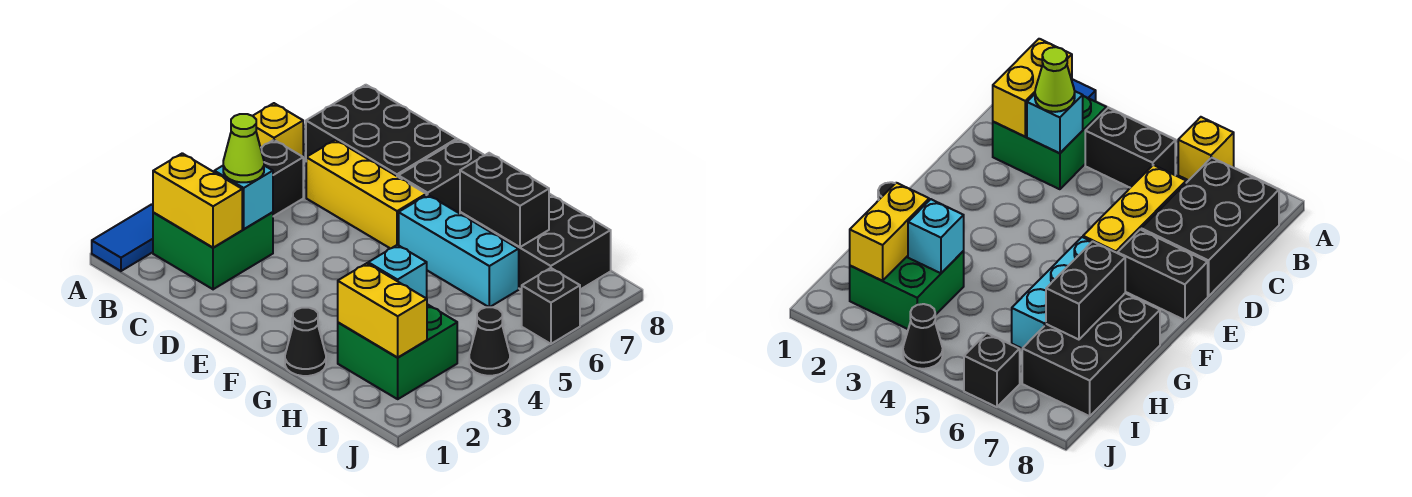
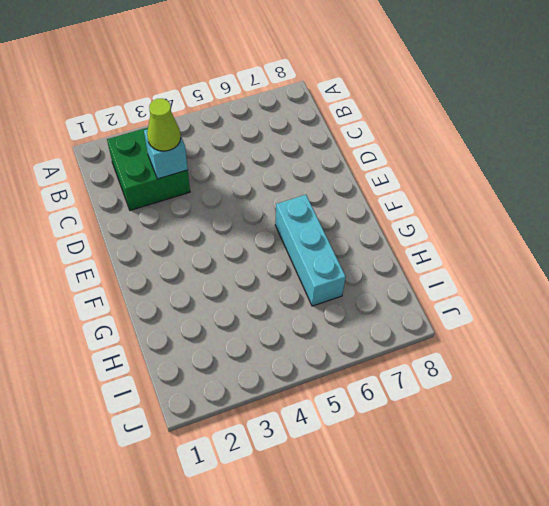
none -> blue tile A1:A2 level 1
none -> yellow brick A6 level 1
none -> black brick B4:B5 level 1

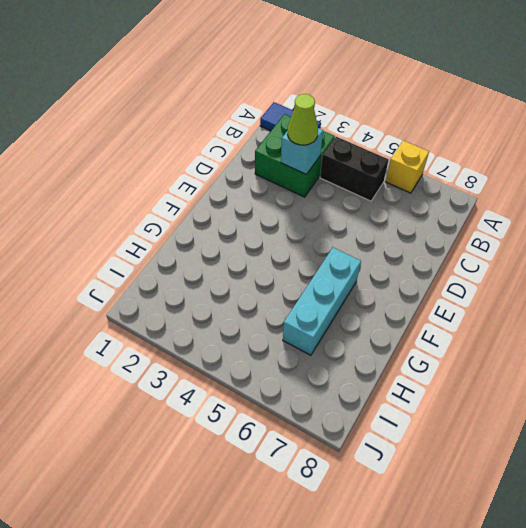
none -> black brick B7:D8 level 1
none -> yellow brick C6:E6 level 1
none -> black brick E7:E8 level 1

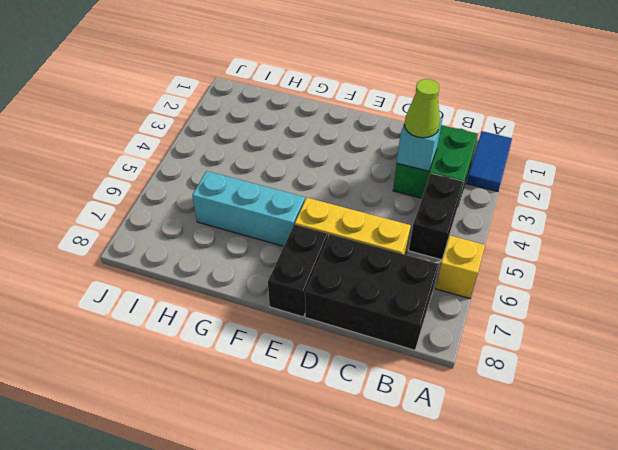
none -> black cone G1 level 1
none -> black brick G7:I8 level 1
none -> green brick H2:I3 level 1

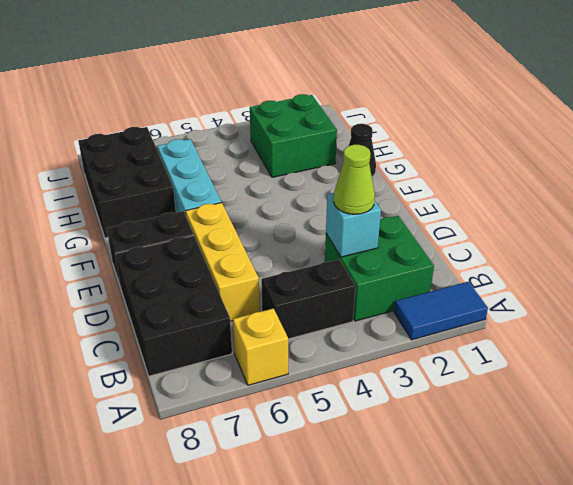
none -> black cone J4 level 1
none -> black brick J6 level 1
none -> yellow brick B2:C2 level 2

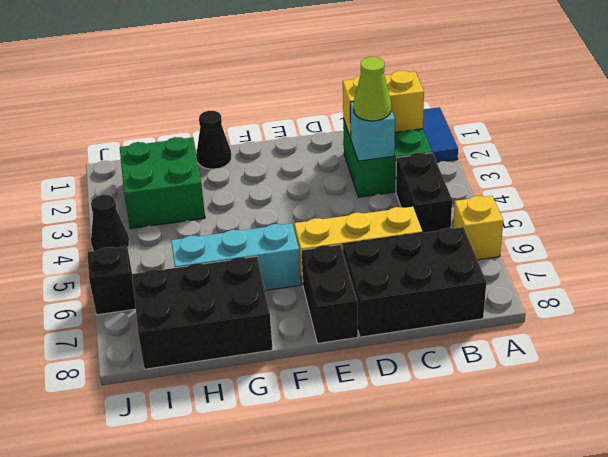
none -> black brick G7:H7 level 2
none -> yellow brick H2:I2 level 2
none -> cyan brick H3 level 2

